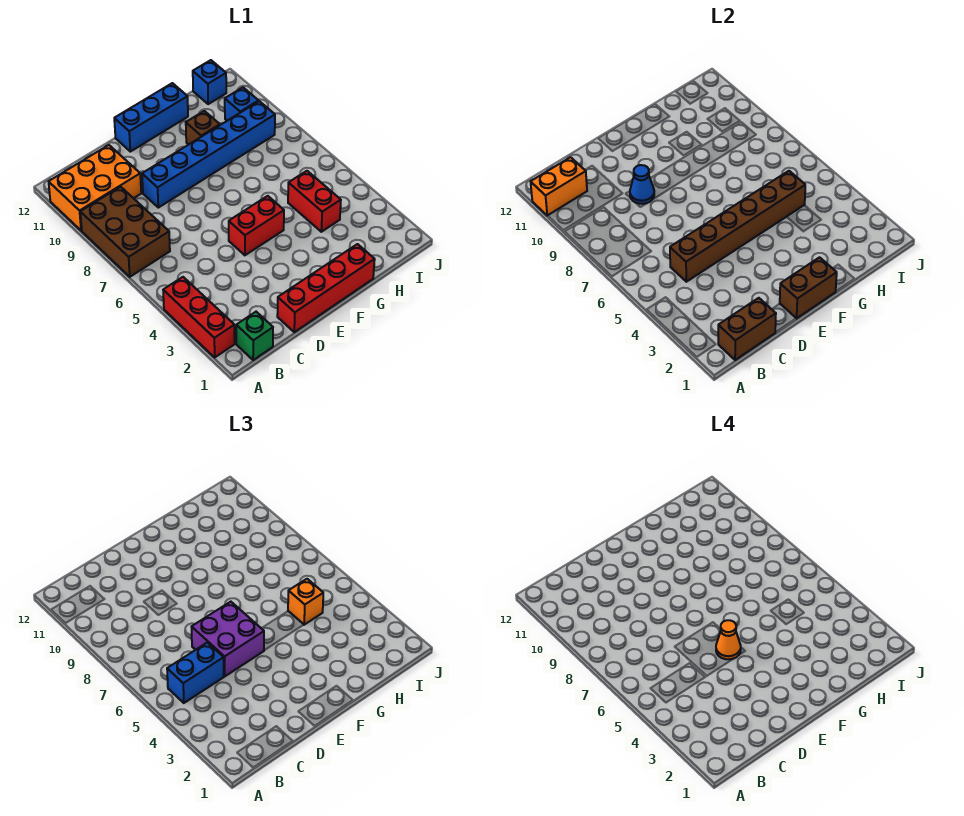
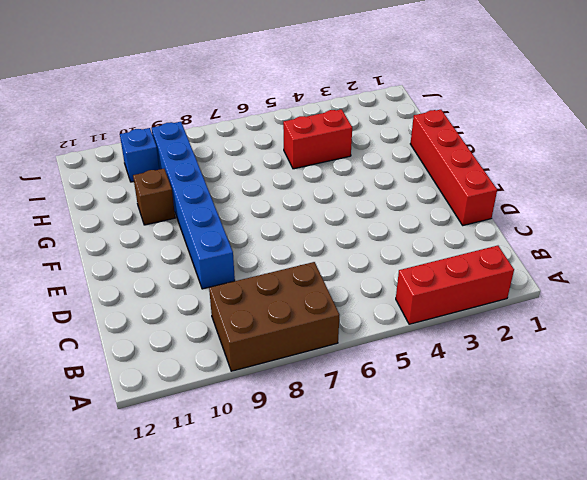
none -> orange brick A10:C11 level 1
none -> green brick B1 level 1
none -> red brick E5:F5 level 1

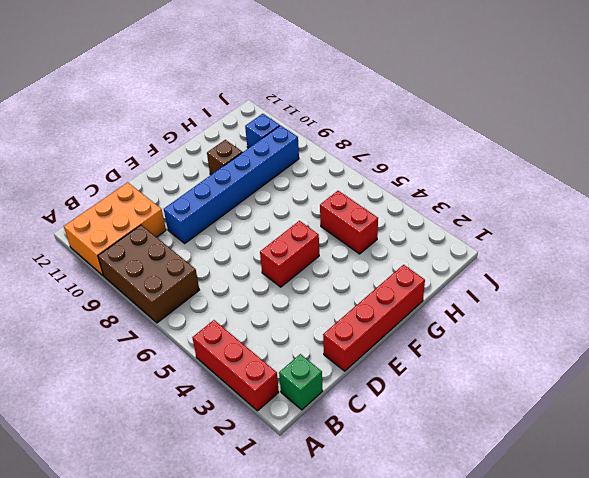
none -> blue brick E12:G12 level 1
none -> blue brick I12 level 1
none -> orange brick A11:B11 level 2

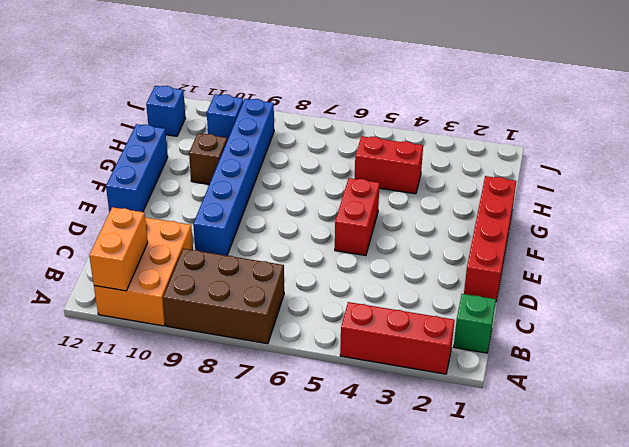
none -> brown brick B1:C1 level 2
none -> brown brick C5:H5 level 2
none -> blue cone D9 level 2

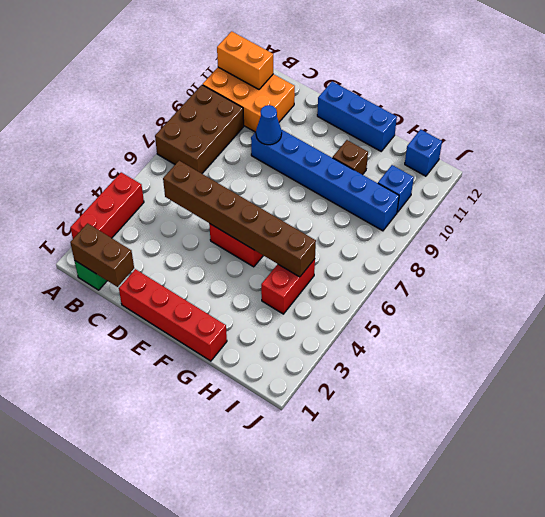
none -> brown brick E1:F1 level 2
none -> blue brick B5:C5 level 3
none -> purple brick D5:E6 level 3

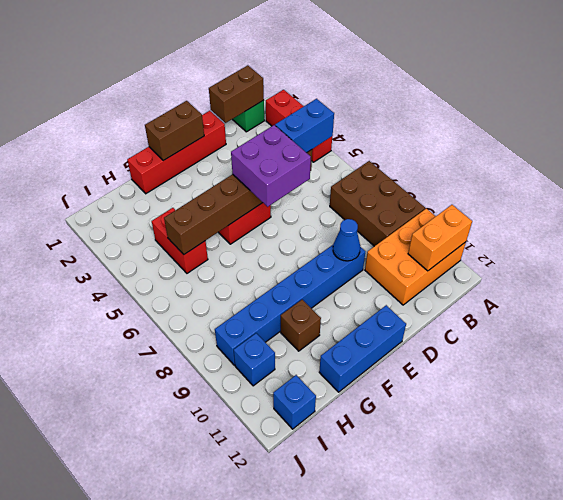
none -> orange brick H5 level 3
none -> orange cone E5 level 4

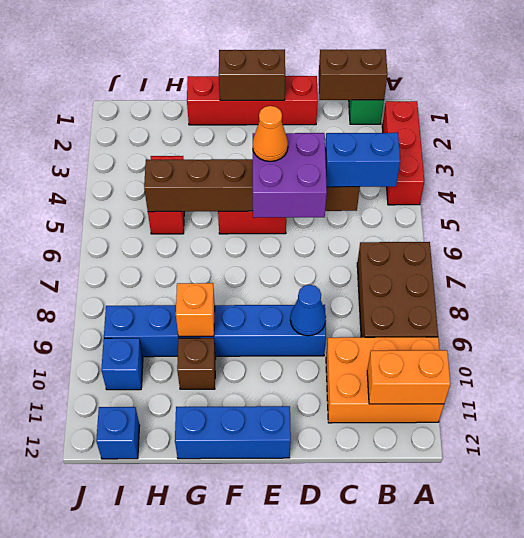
orange brick G9 level 2 -> orange brick H5 level 3

